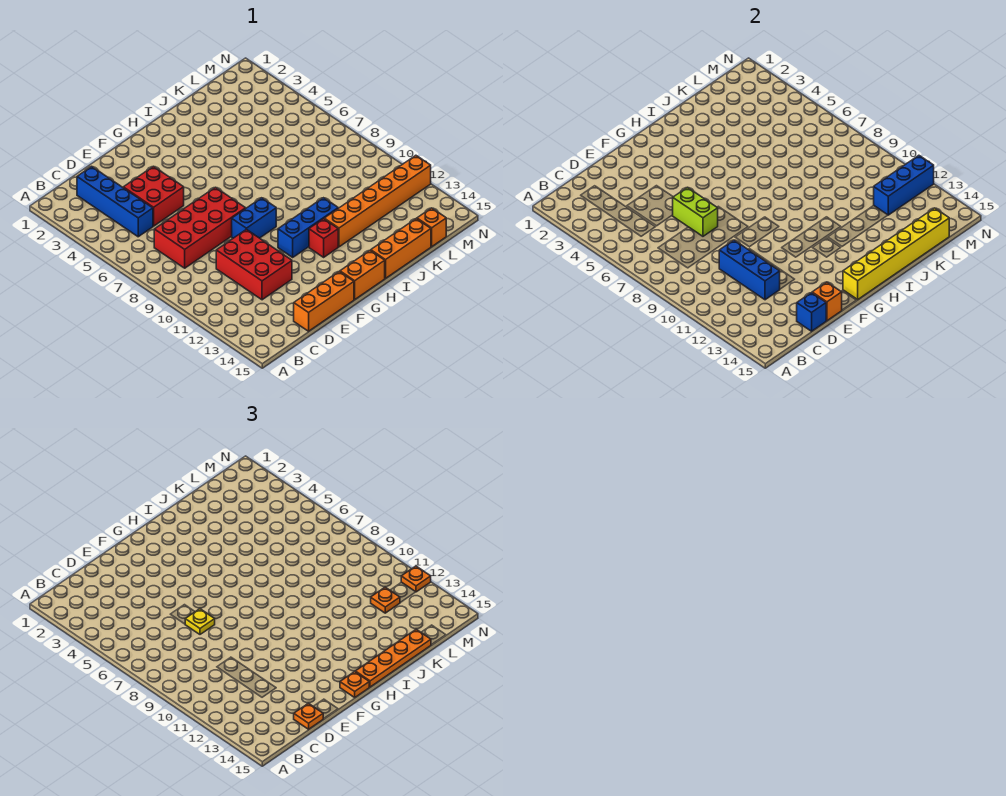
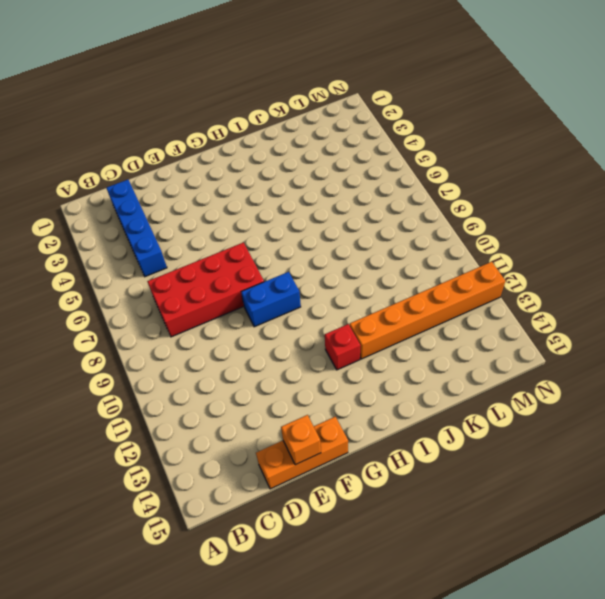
none -> red brick D4:E5 level 1
none -> red brick D10:E12 level 1
none -> blue brick G11:I11 level 1

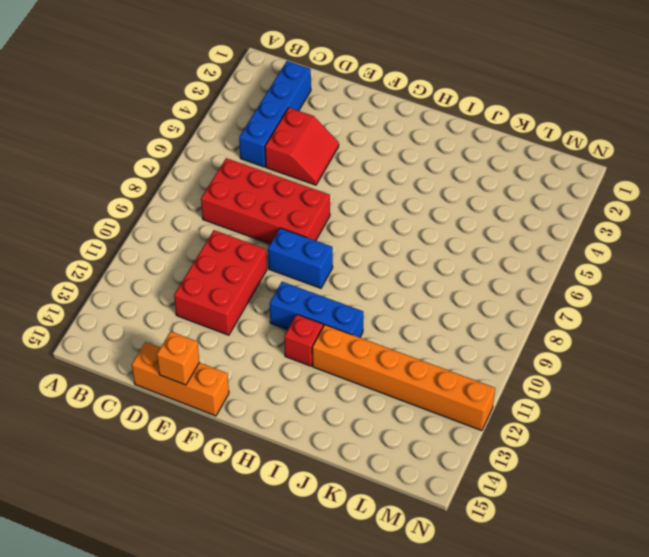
red slope D4:E5 level 1 top D -> red brick D4:E5 level 1
none -> orange brick G15:H15 level 1
none -> orange brick I15:K15 level 1
none -> orange brick L15 level 1

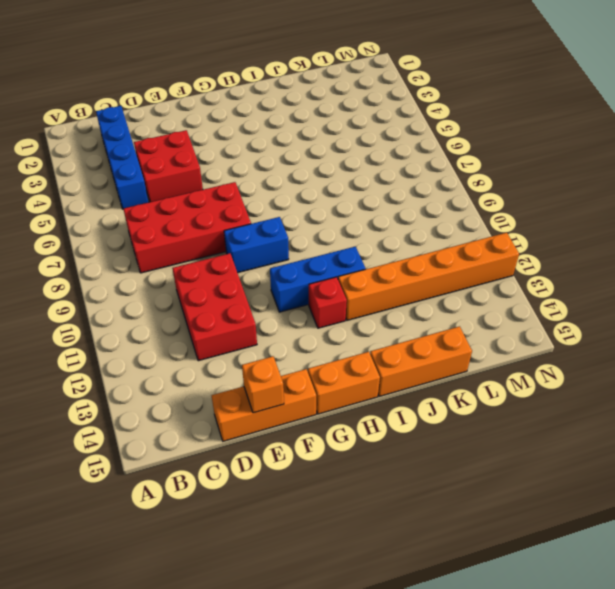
none -> orange brick L15 level 1
none -> blue brick D10:D12 level 2
none -> blue brick D15 level 2

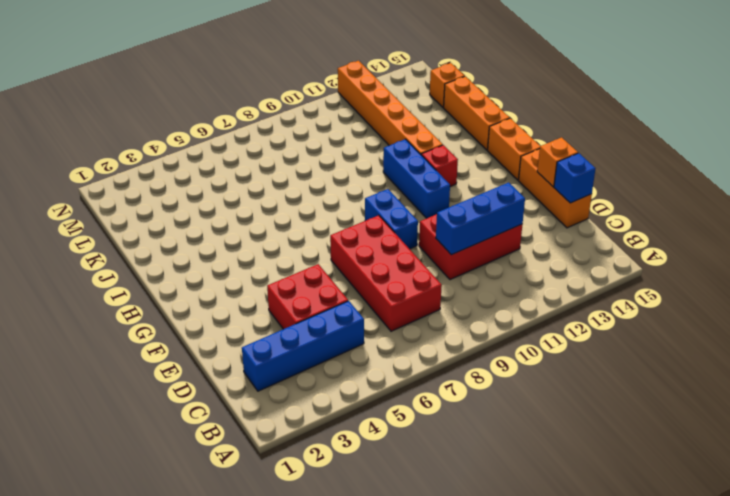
none -> lime brick E6:E7 level 2
none -> yellow brick G15:L15 level 2
none -> blue brick L12:N12 level 2

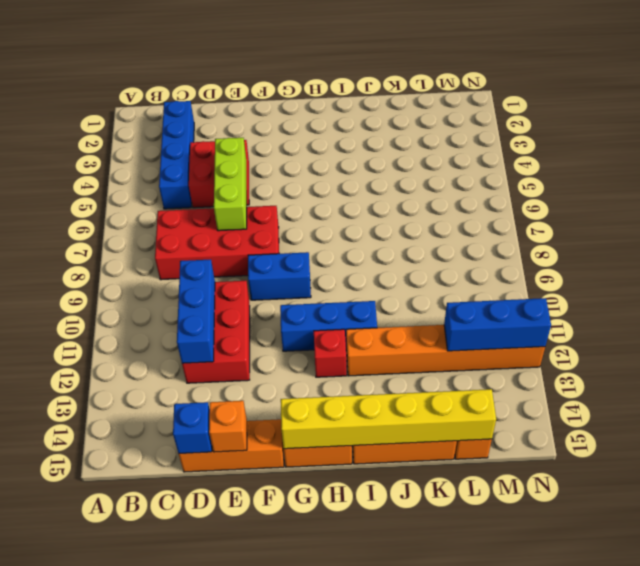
lime brick E5:E7 level 2 -> lime brick E6:E7 level 2
none -> orange plate D15 level 3
none -> yellow plate E7 level 3
none -> orange plate G15 level 3

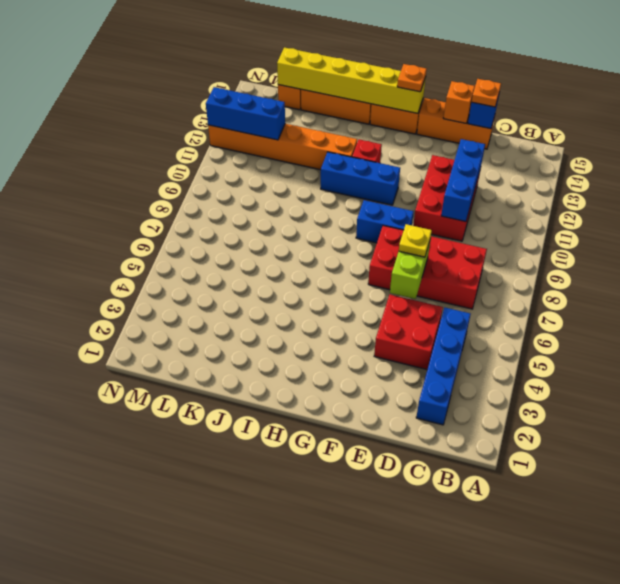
none -> orange plate H15:K15 level 3
none -> orange plate L12 level 3
none -> orange plate N12 level 3

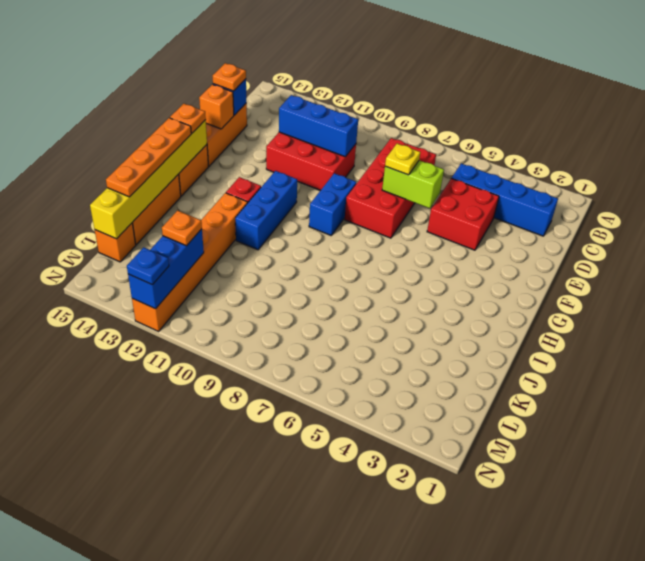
blue plate N12 level 3 -> orange plate N12 level 3

